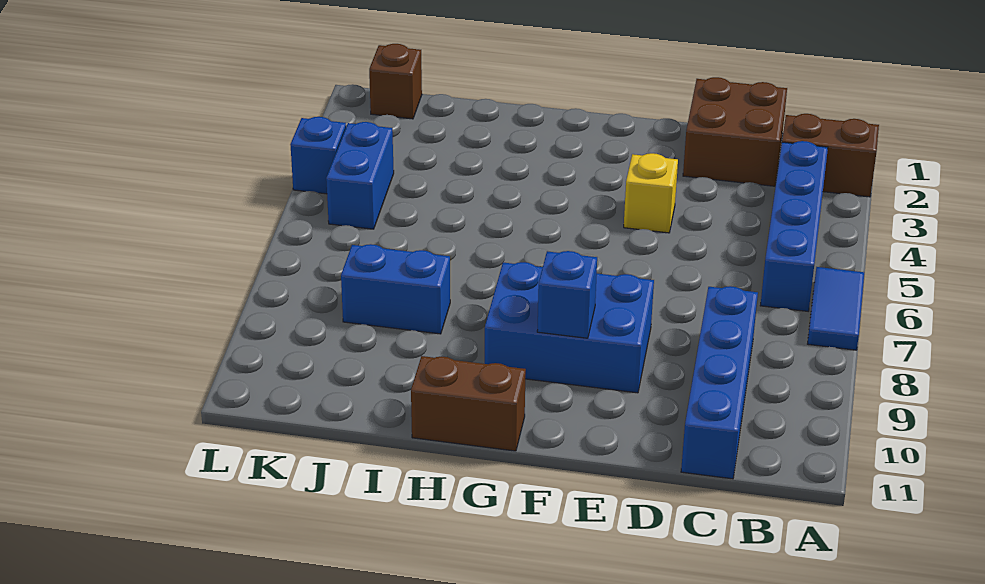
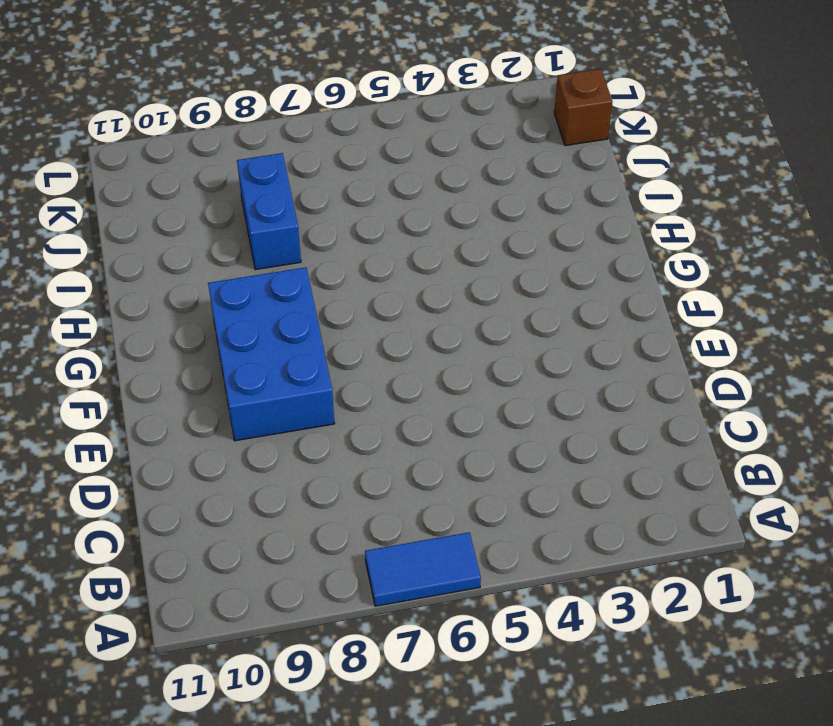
none -> brown brick A2:B2 level 1
none -> blue brick B3:B6 level 1
none -> brown brick C1:D2 level 1

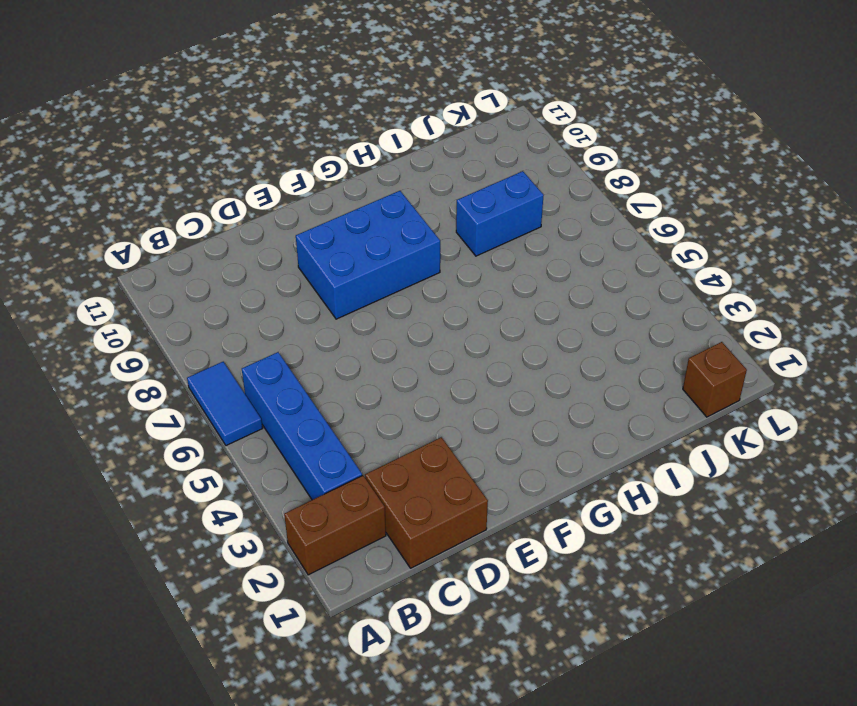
none -> blue brick C8:C11 level 1
none -> yellow brick E4 level 1
none -> brown brick G11:H11 level 1

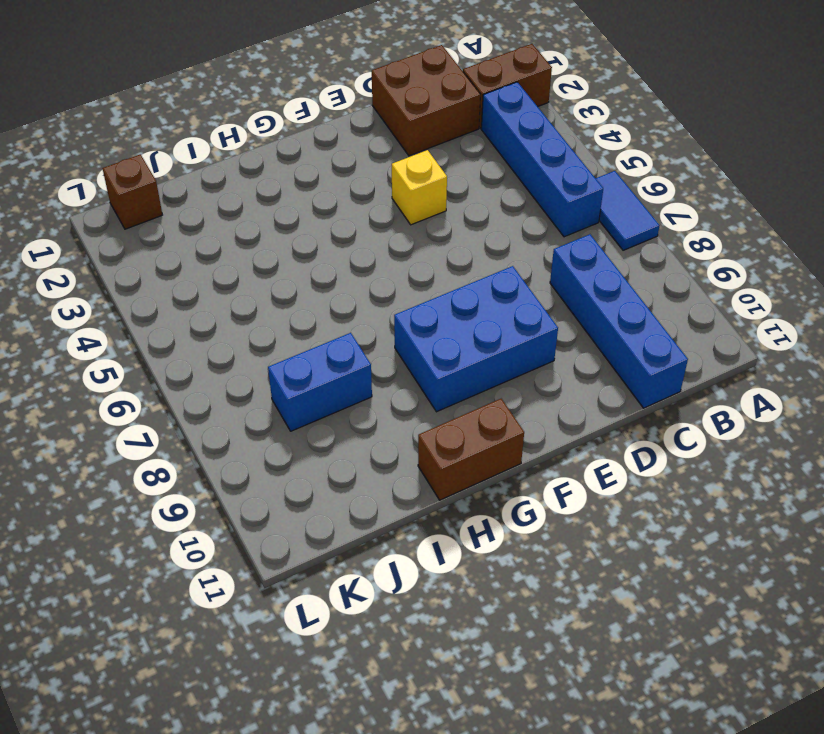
none -> blue brick K4:K5 level 1
none -> blue brick L4 level 1
none -> blue brick F9 level 2

